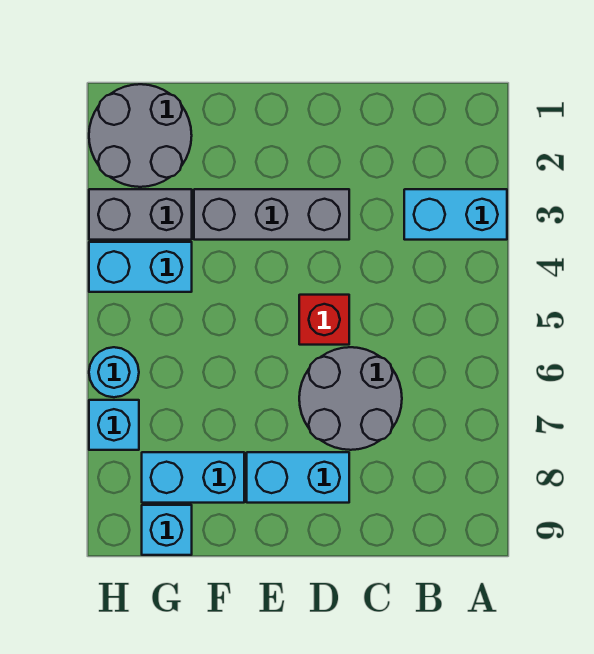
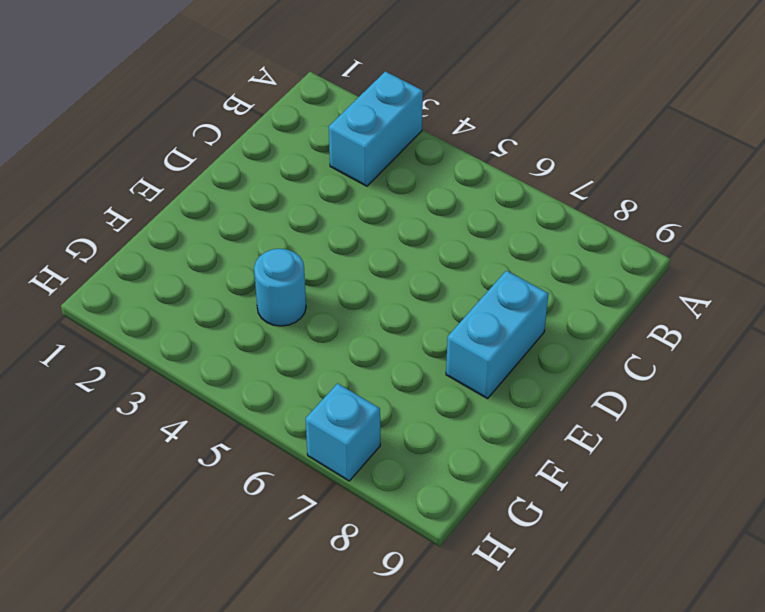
cyan round brick F4 level 1 -> cyan round brick H6 level 1
none -> grey round brick C6:D7 level 1
none -> grey brick D3:F3 level 1
none -> red brick D5 level 1

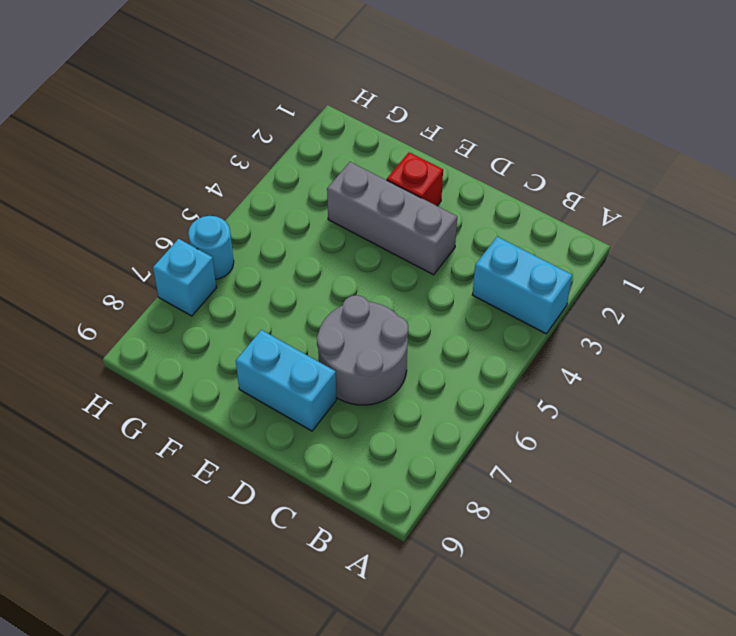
red brick E2 level 1 -> red brick D5 level 1
none -> cyan brick F8:G8 level 1
none -> grey round brick G1:H2 level 1
none -> grey brick G3:H3 level 1

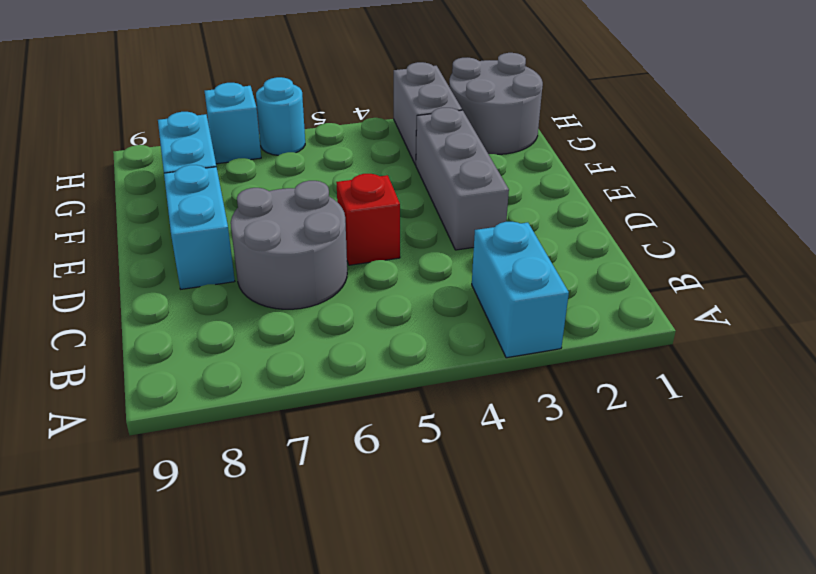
none -> cyan brick G4:H4 level 1
none -> cyan brick G9 level 1

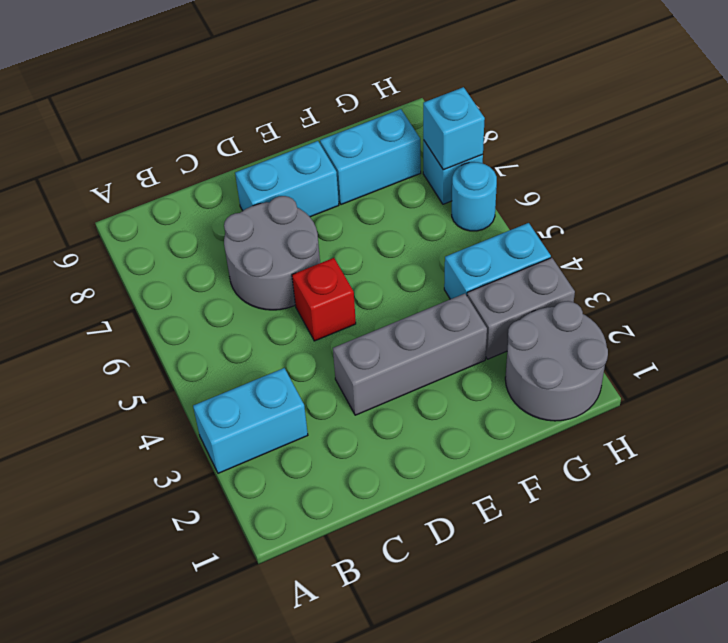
cyan brick H7 level 2 -> cyan brick G9 level 1

